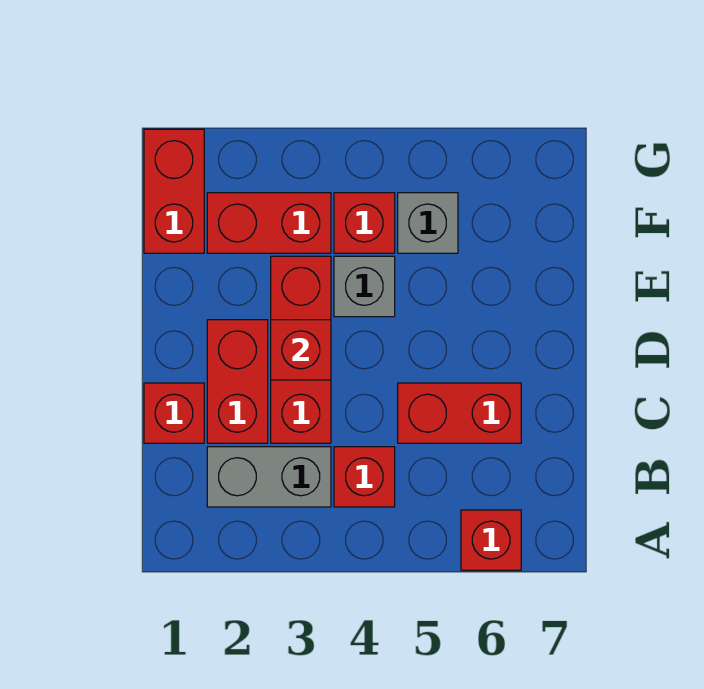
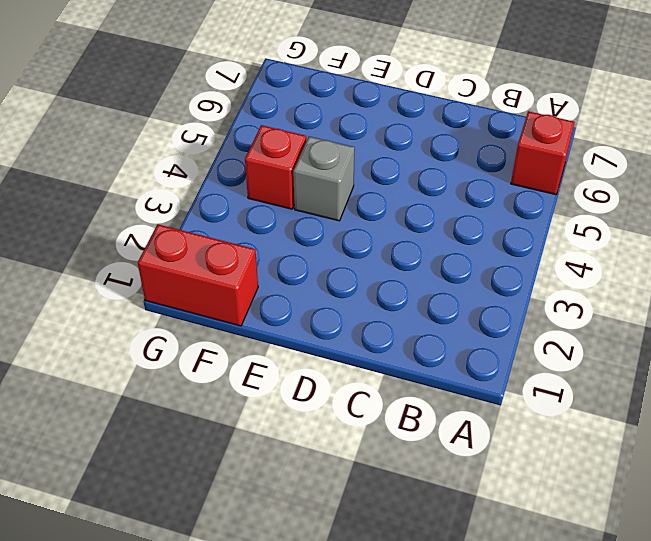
none -> grey brick B2:B3 level 1
none -> red brick B4 level 1
none -> red brick C1 level 1

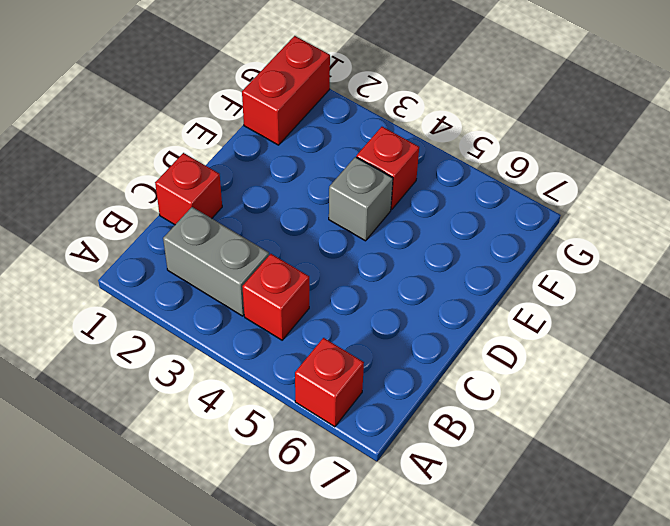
none -> red brick C2:D2 level 1
none -> red brick C3:E3 level 1
none -> red brick C5:C6 level 1

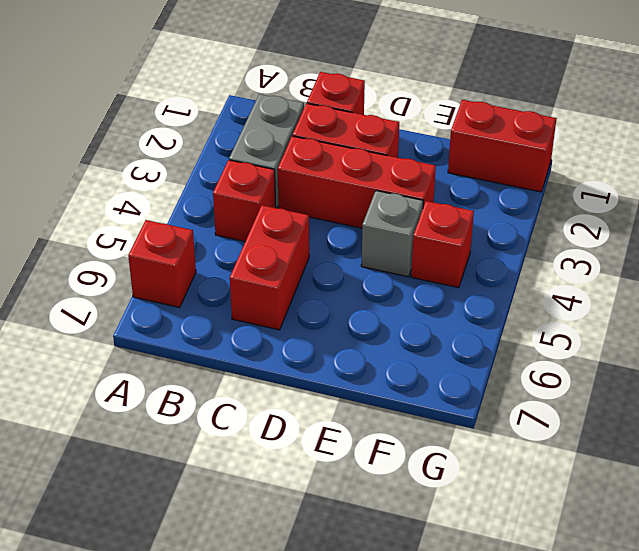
none -> red brick F2:F3 level 1
none -> grey brick F5 level 1
none -> red brick D3 level 2

